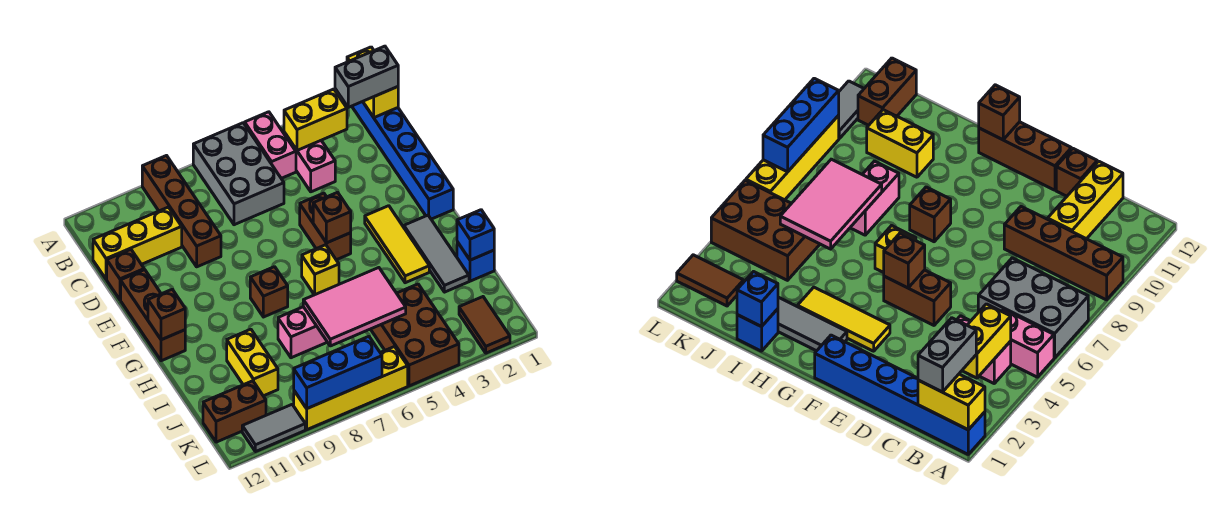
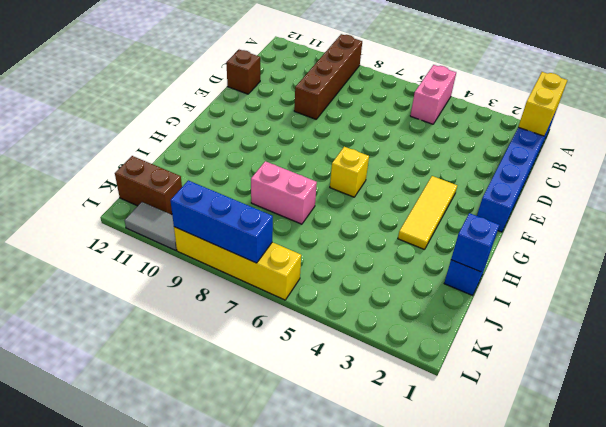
none -> grey brick A6:C7 level 1
none -> pink brick B4:C4 level 1
none -> yellow brick C10:C12 level 1

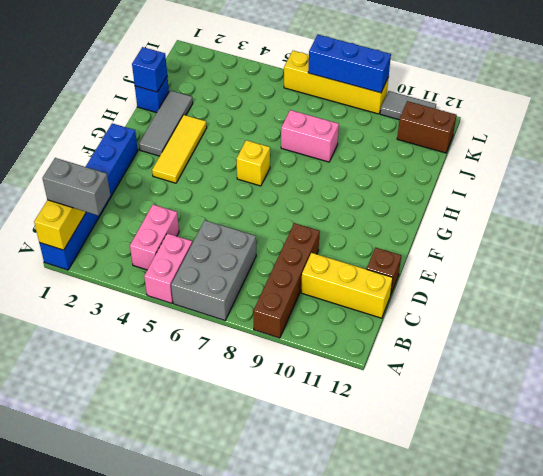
none -> brown brick E5:F5 level 1
none -> brown brick E12:G12 level 1
none -> brown brick G8 level 1

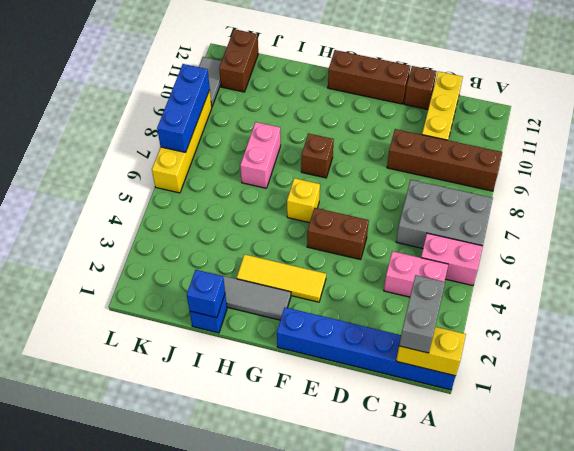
none -> yellow brick I10:J10 level 1
none -> brown brick J4:L5 level 1
none -> brown tile K2:L2 level 1

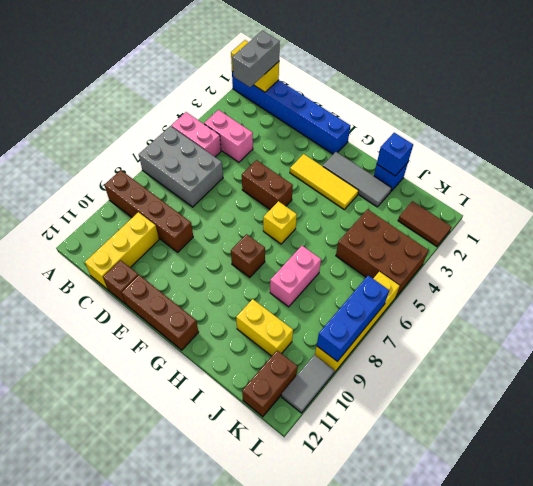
none -> yellow brick B3:B4 level 2
none -> brown brick F5 level 2
none -> brown brick G12 level 2

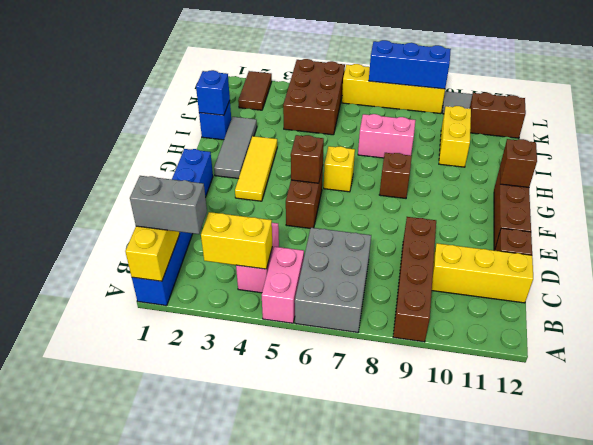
none -> pink tile I5:J7 level 2

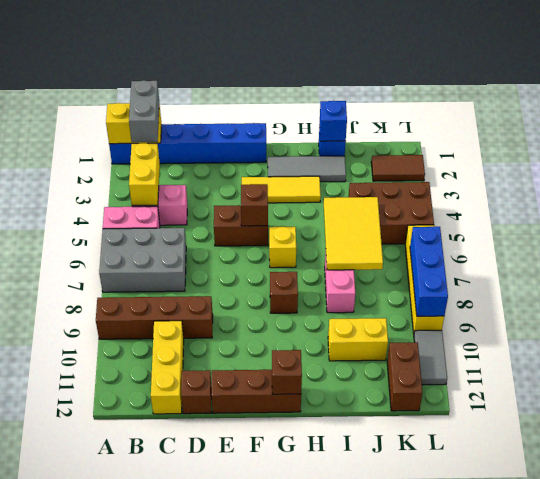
yellow tile I5:J7 level 2 -> pink tile I5:J7 level 2

